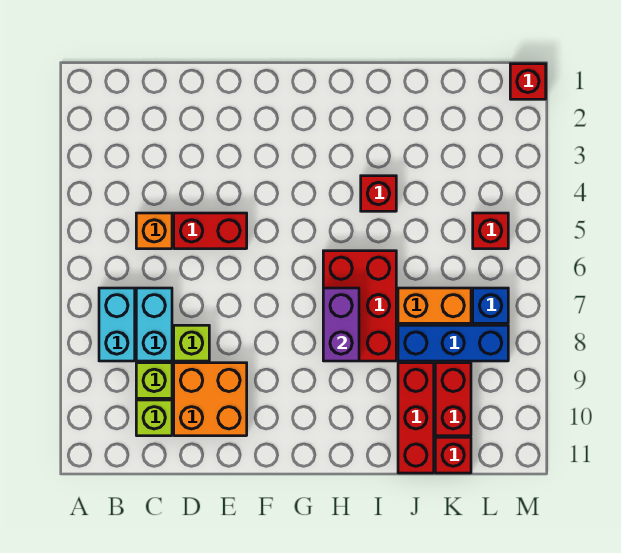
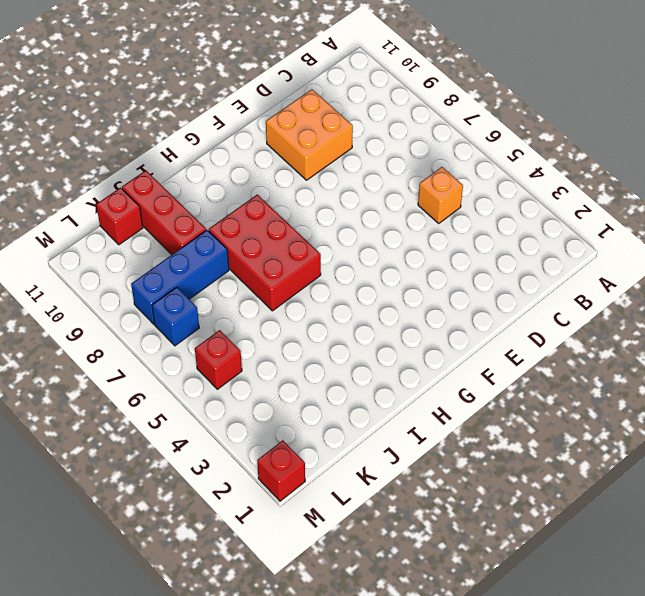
none -> cyan brick B7:B8 level 1
none -> cyan brick C7:C8 level 1
none -> lime brick C9 level 1

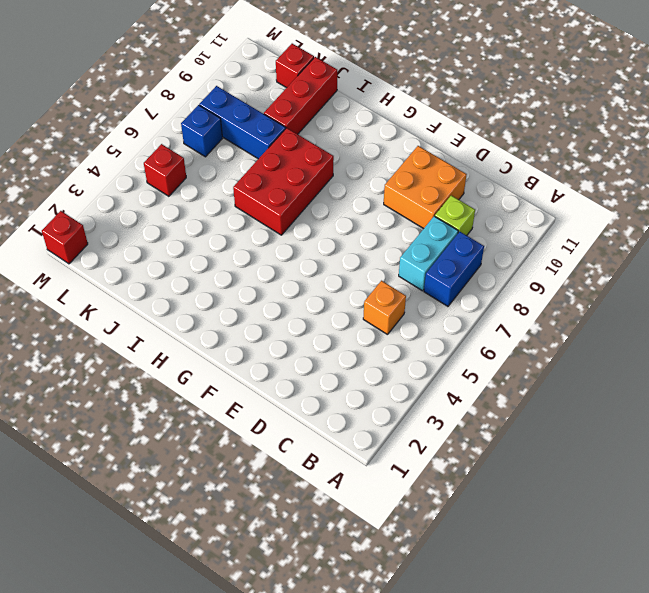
blue brick B7:B8 level 1 -> cyan brick B7:B8 level 1
none -> lime brick C10 level 1
none -> red brick D5:E5 level 1
none -> lime brick D8 level 1

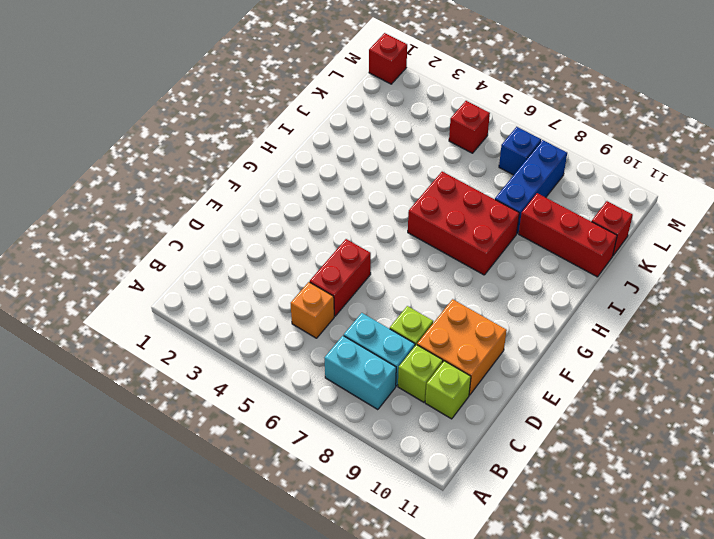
none -> red brick I4 level 1
none -> orange brick J7:K7 level 1
none -> red brick K9:K10 level 1

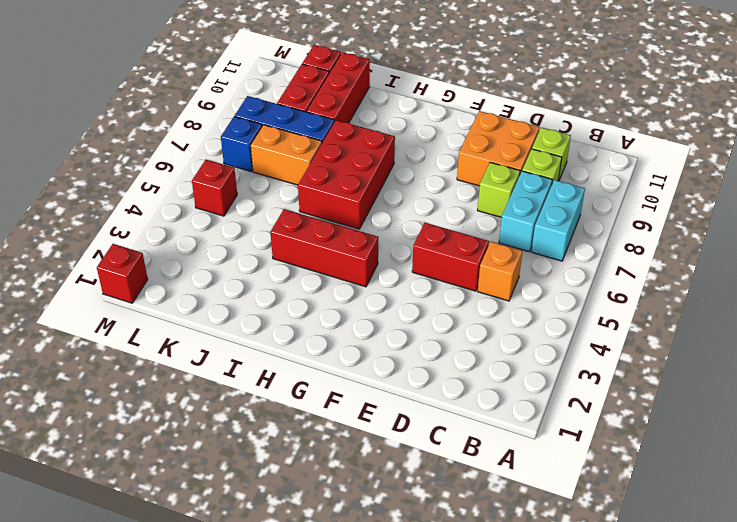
red brick G4:I4 level 1 -> red brick I4 level 1
none -> purple brick H7:H8 level 2

